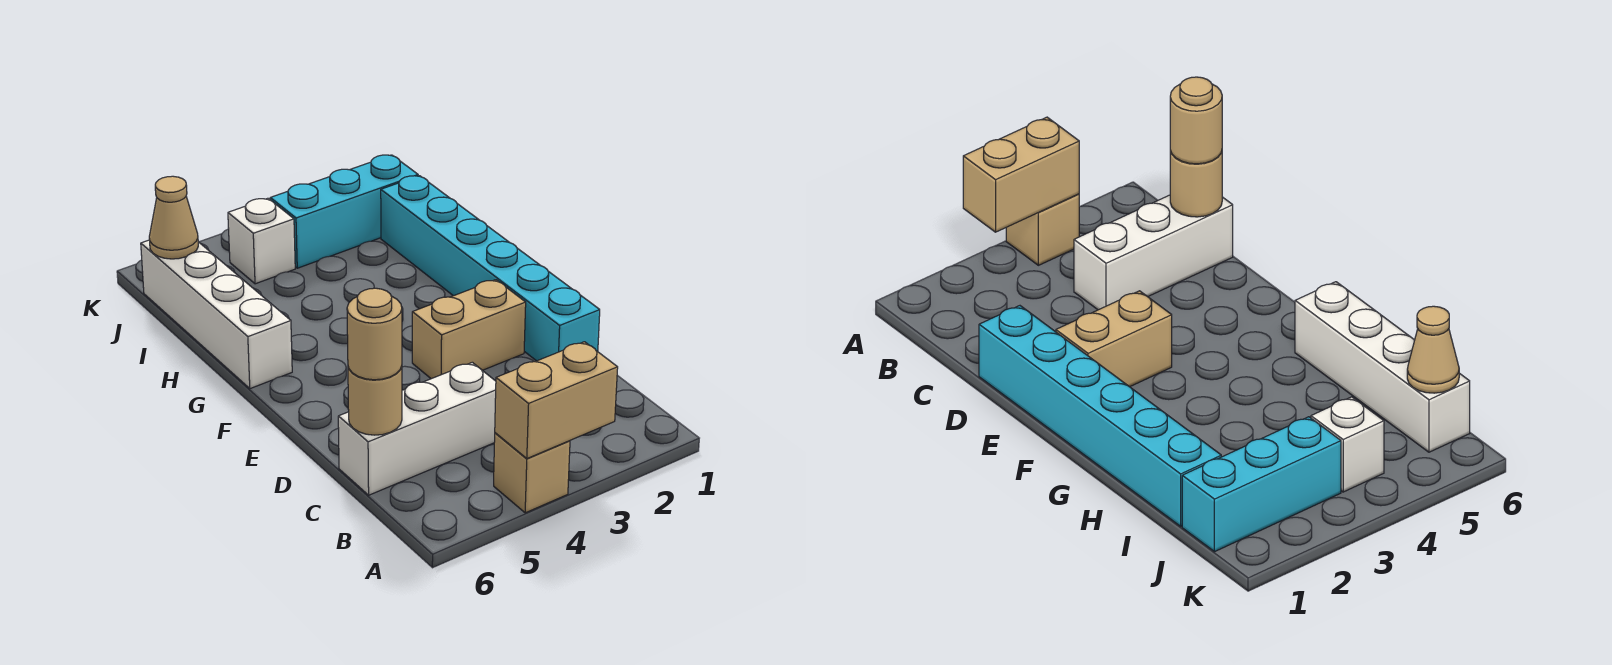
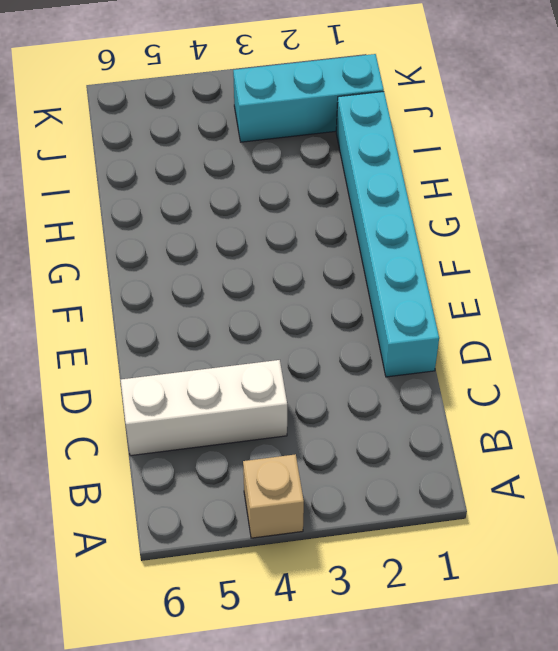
none -> tan brick E2:E3 level 1
none -> white brick G6:J6 level 1

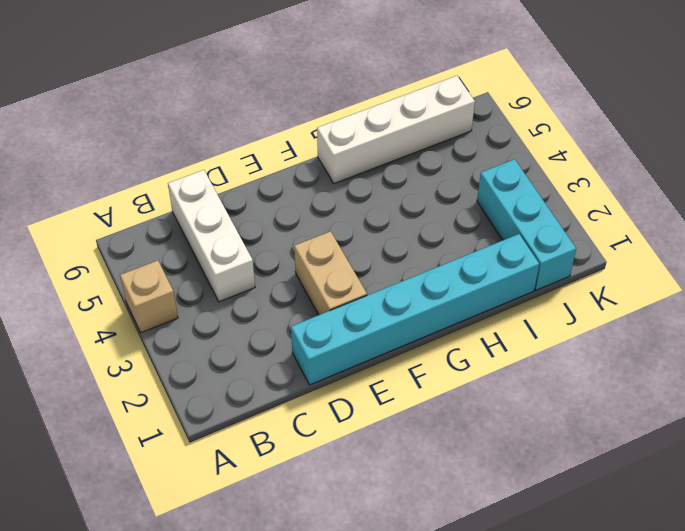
none -> white brick J4 level 1
none -> tan brick A3:A4 level 2

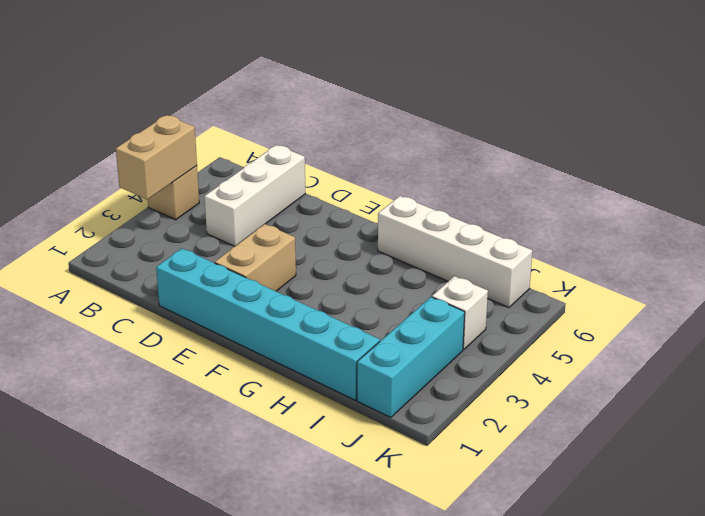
none -> tan round brick C6 level 2
none -> tan cone J6 level 2

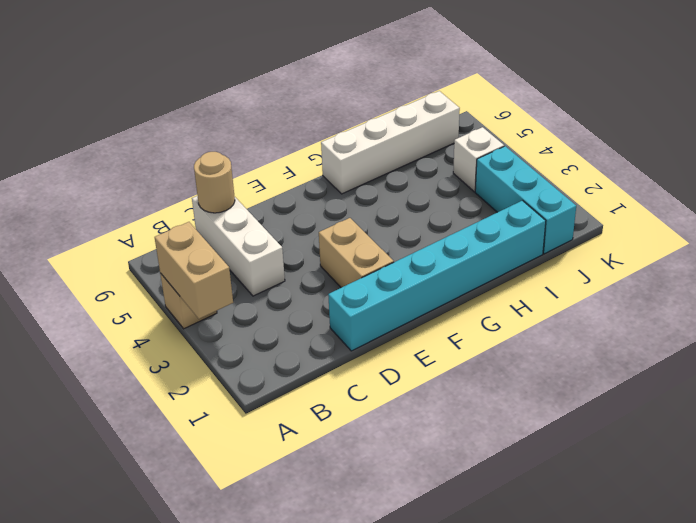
none -> tan cone J6 level 2
none -> tan round brick C6 level 3

